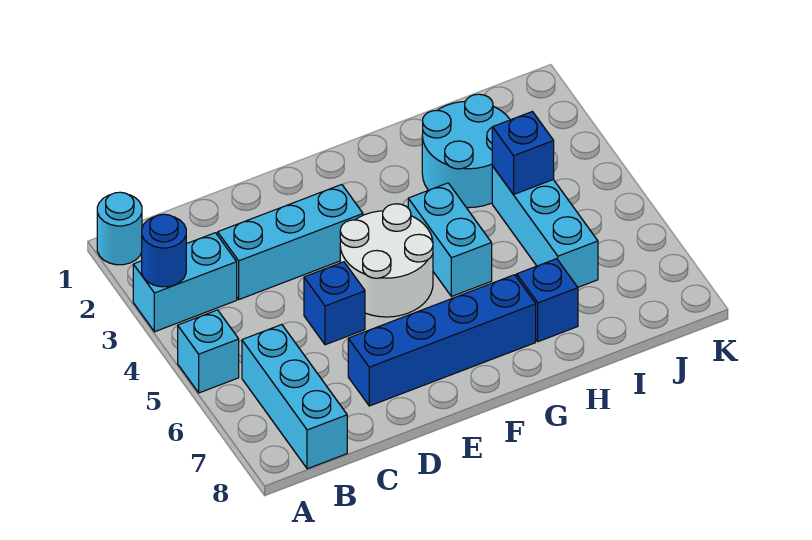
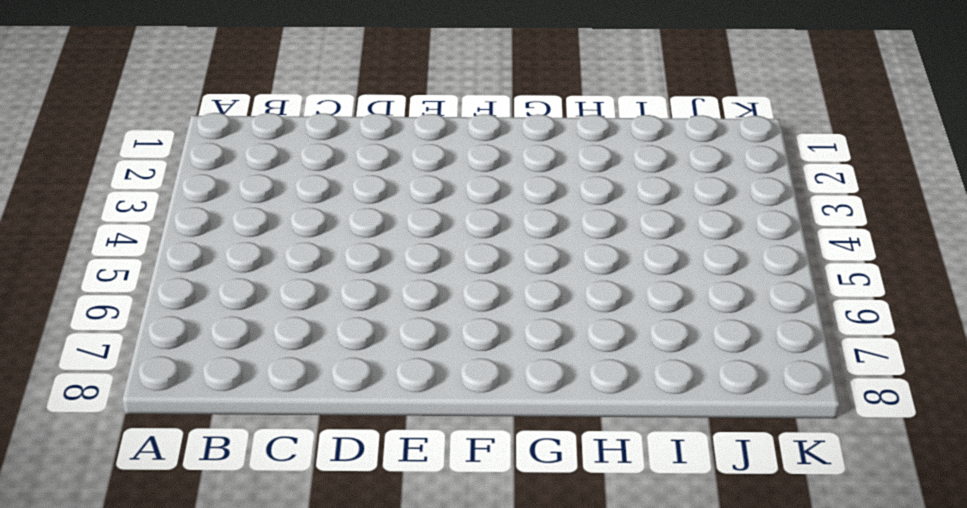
none -> cyan round brick A1 level 1
none -> cyan brick A3:B3 level 1
none -> cyan brick A5 level 1

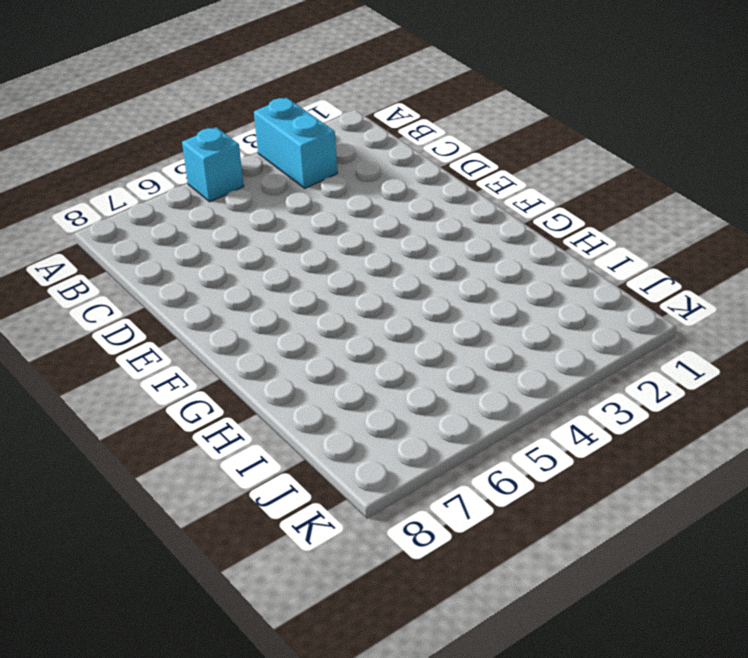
none -> cyan round brick A1 level 1
none -> cyan brick B6:B8 level 1
none -> cyan brick C3:E3 level 1

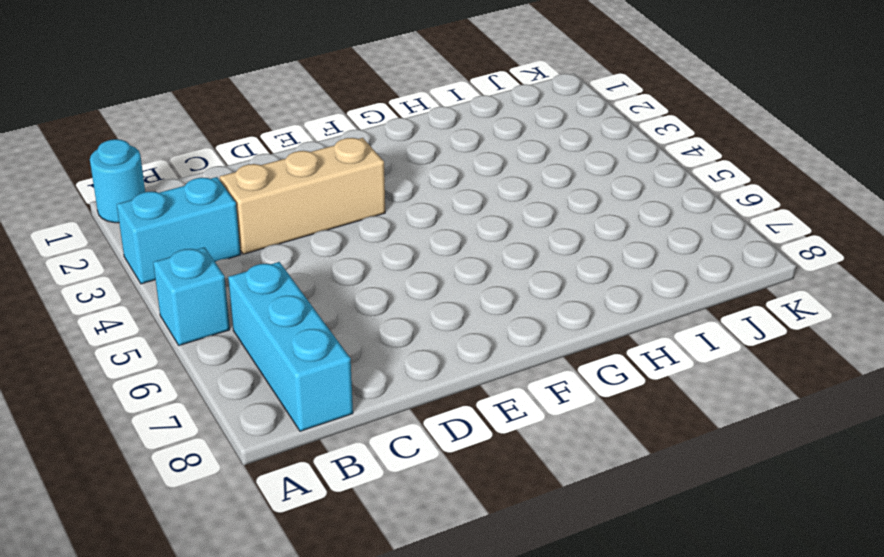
tan brick C3:E3 level 1 -> cyan brick C3:E3 level 1
none -> blue brick D5 level 1
none -> blue brick D7:G7 level 1
none -> white round brick E4:F5 level 1

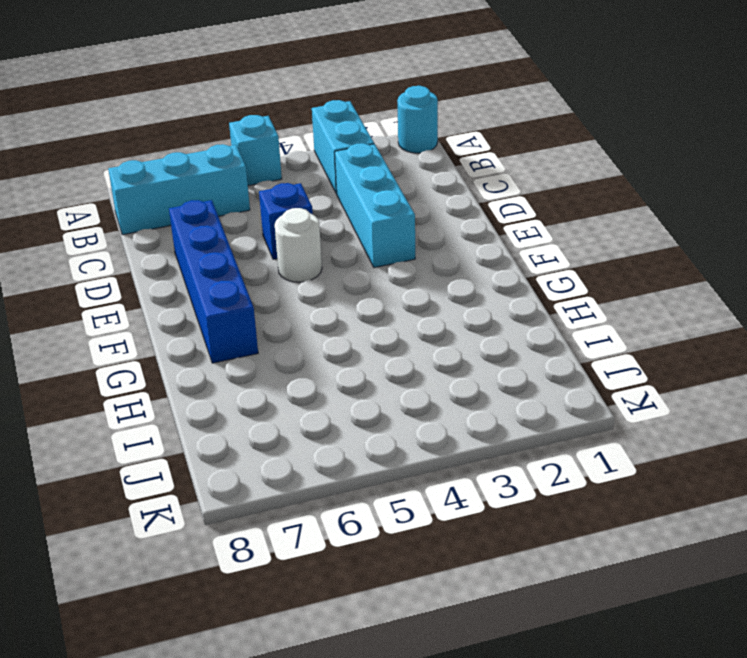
white round brick E5 level 1 -> white round brick E4:F5 level 1
none -> cyan brick G4:G5 level 1
none -> cyan round brick H2:I3 level 1
none -> blue brick H7 level 1

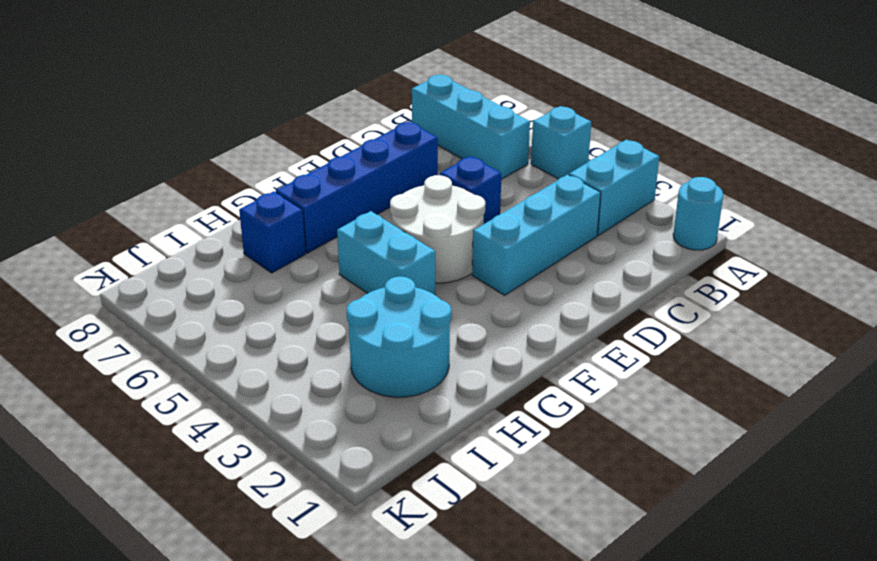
none -> cyan brick I4:I6 level 1
none -> blue round brick A3 level 2
none -> blue brick I4 level 2

